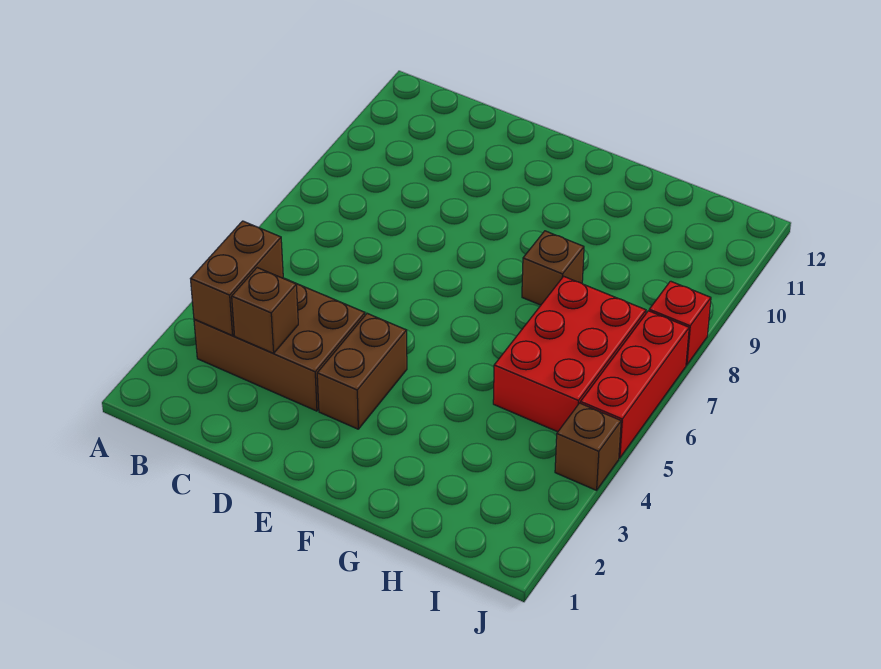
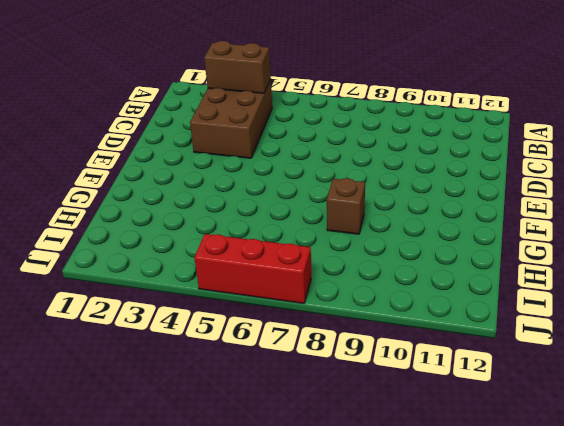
none -> brown brick E3:E4 level 1
none -> red brick H5:I7 level 1

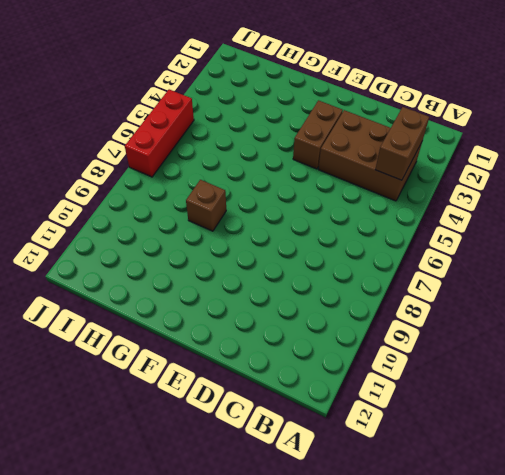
none -> red brick H5:I7 level 1
none -> brown brick J4 level 1

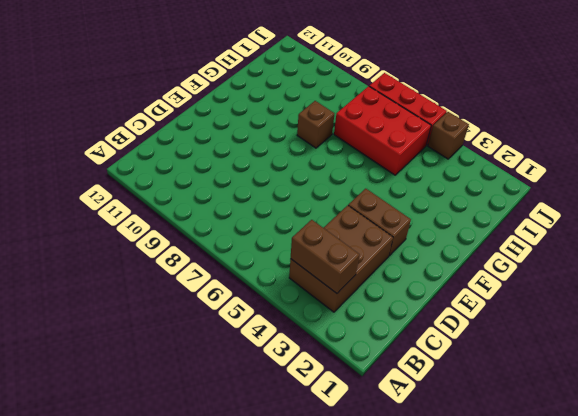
none -> red brick J8 level 1
none -> brown brick C3 level 2

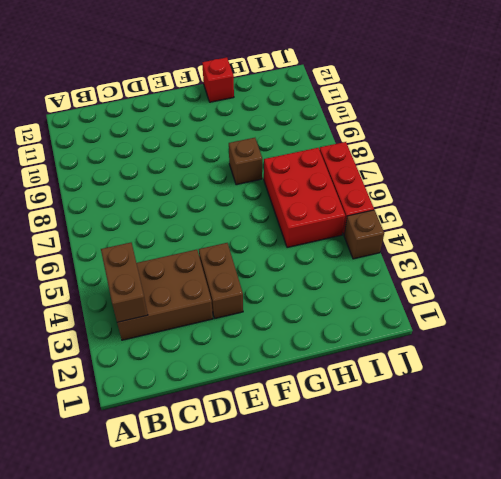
red brick G12 level 1 -> red brick J8 level 1
none -> brown brick C3 level 2

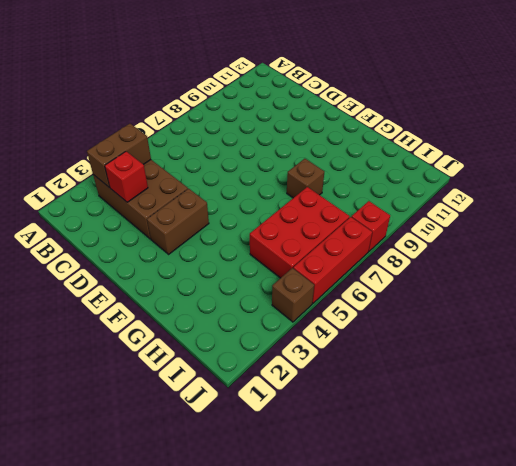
red brick C3 level 2 -> brown brick C3 level 2

